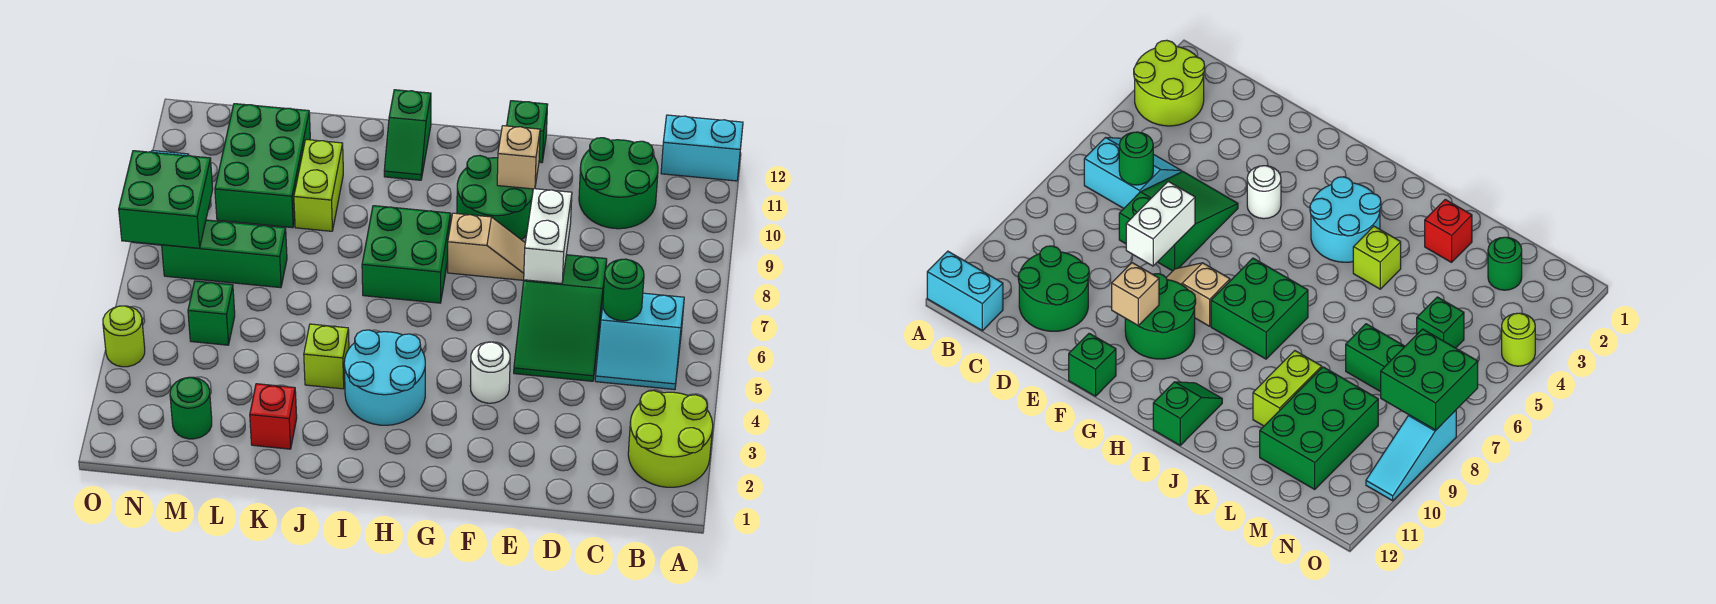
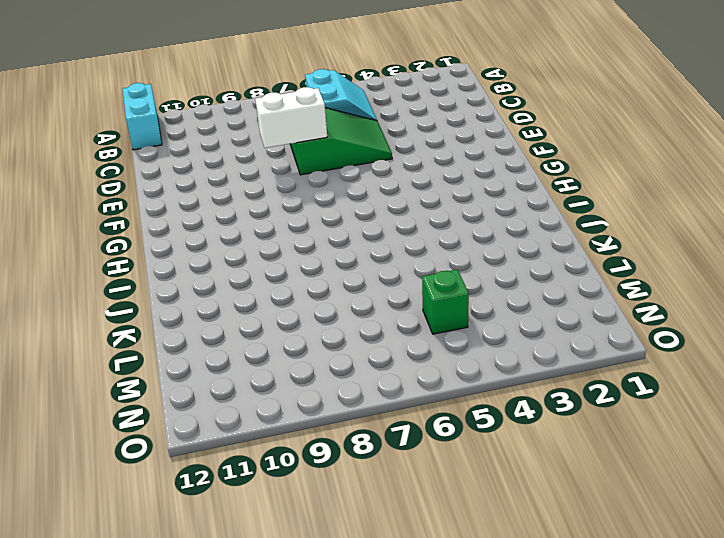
none -> lime round brick A2:B3 level 1
none -> green round brick C10:D11 level 1
none -> white round brick F4 level 1

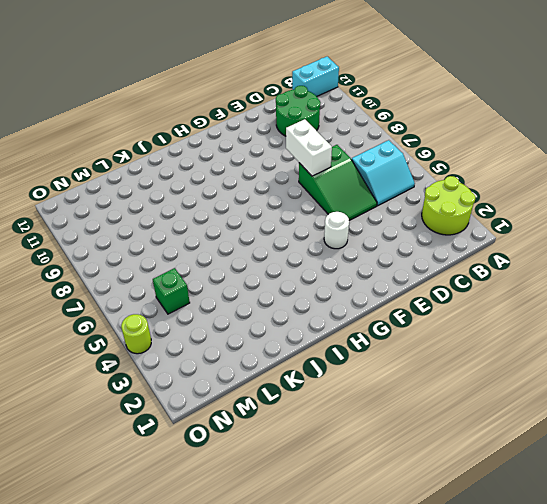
none -> tan slope F8:G8 level 1 top G
none -> green round brick F9:G10 level 1
none -> green brick F12 level 1

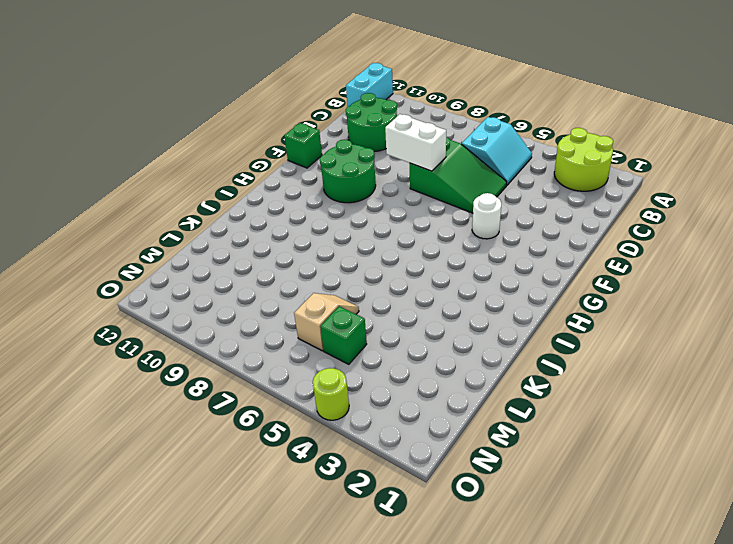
tan slope L6:M6 level 1 top M -> tan slope F8:G8 level 1 top G
none -> cyan round brick H3:I4 level 1
none -> green brick H7:I8 level 1
none -> green slope I11:I12 level 1 top 12

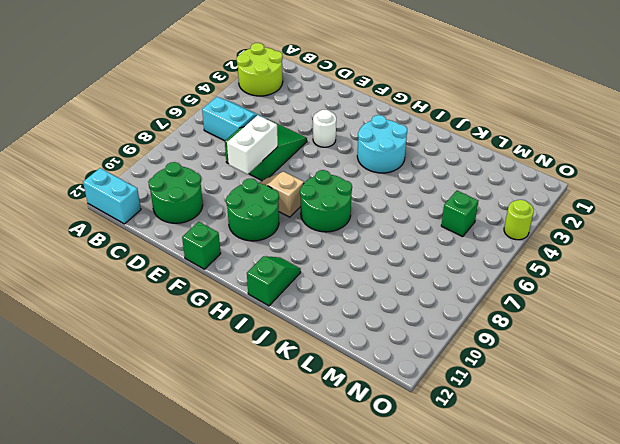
green round brick H7:I8 level 1 -> green brick H7:I8 level 1
none -> lime brick J4 level 1
none -> red brick K2 level 1
none -> lime brick K9:K10 level 1

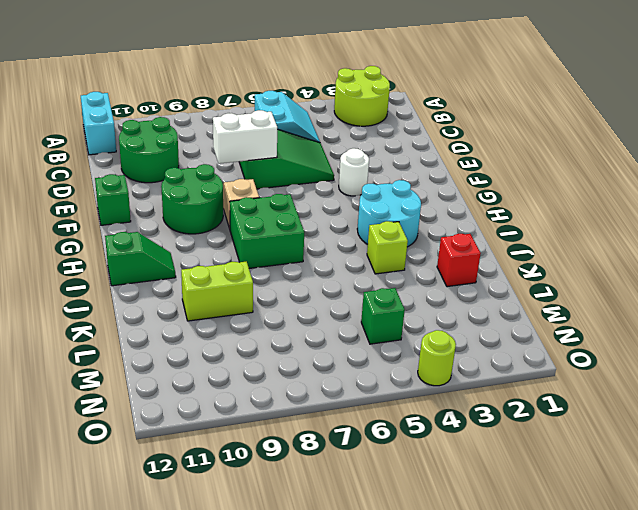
none -> green brick L7:N7 level 1
none -> green brick L9:M11 level 1
none -> green round brick M2 level 1

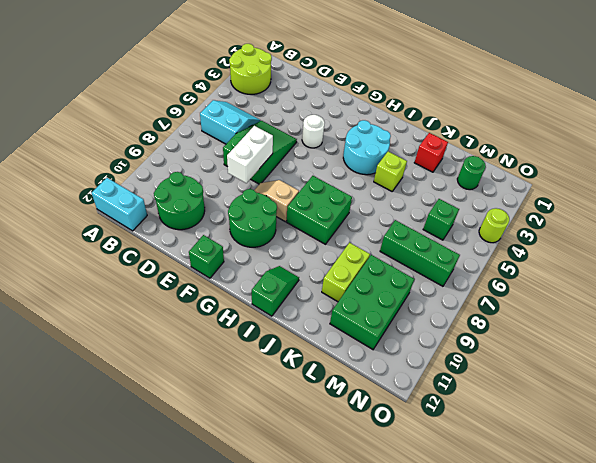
none -> cyan slope O8:O10 level 1 top 8
none -> green round brick C6 level 2
none -> tan brick F10 level 2

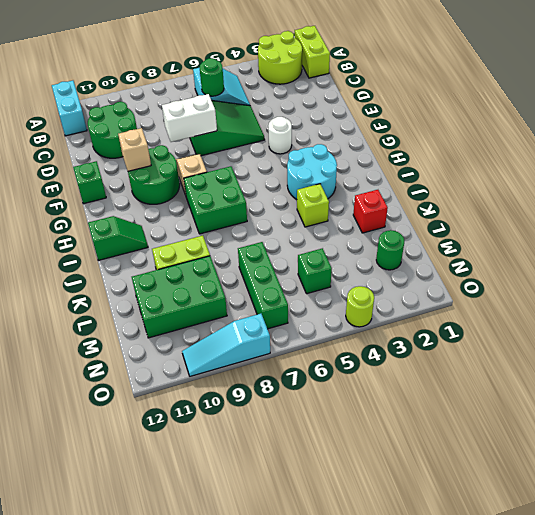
lime brick A1:B1 level 1 -> none
none -> green brick N7:O8 level 2

